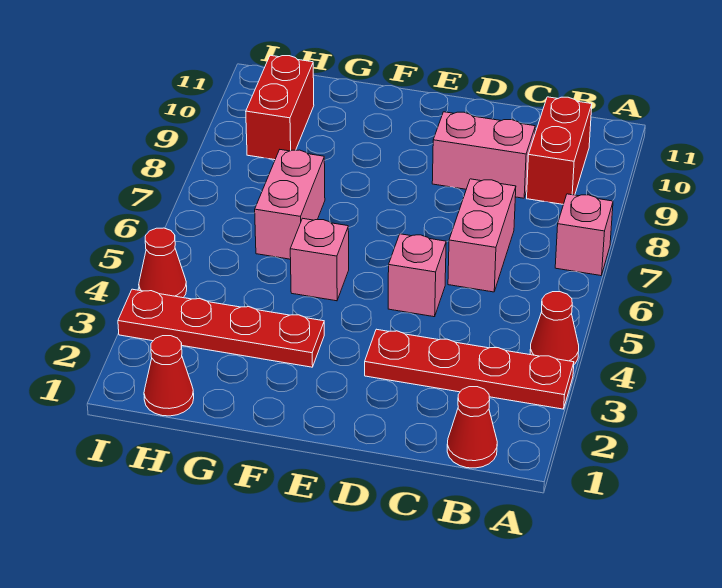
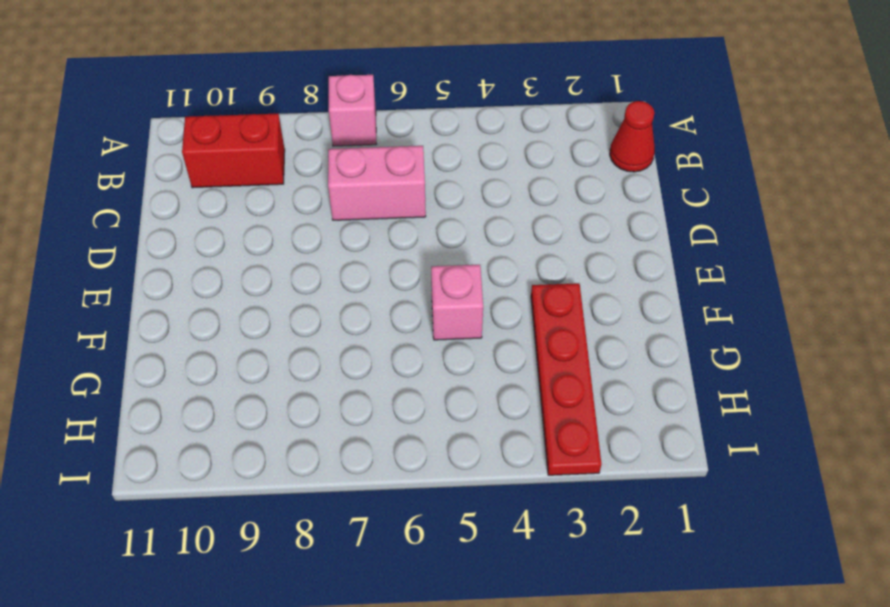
none -> red plate A3:D3 level 1
none -> red cone A4 level 1
none -> pink brick C9:D9 level 1

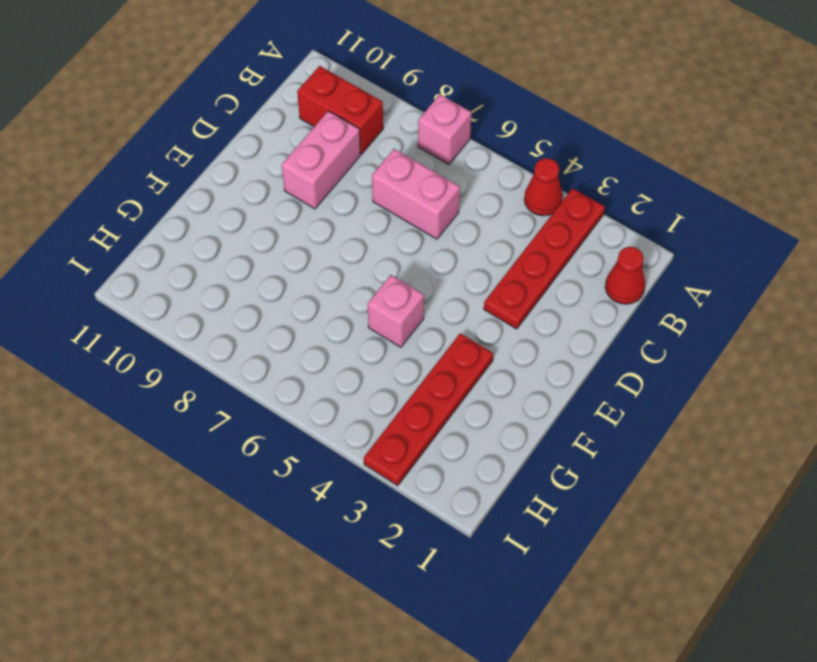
none -> pink brick D5 level 1
none -> pink brick G6:G7 level 1
none -> red cone H1 level 1

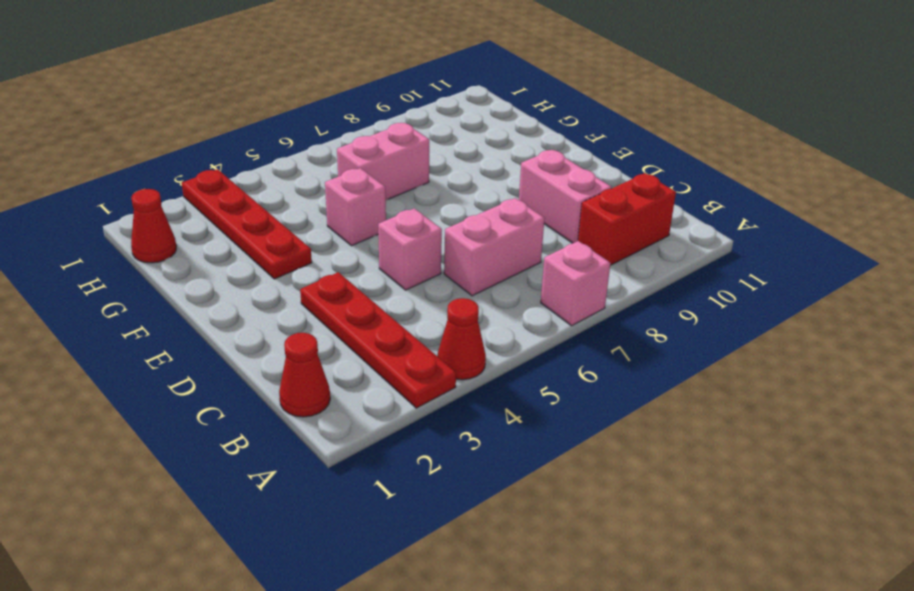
none -> red brick H9:H10 level 1
none -> red cone I4 level 1

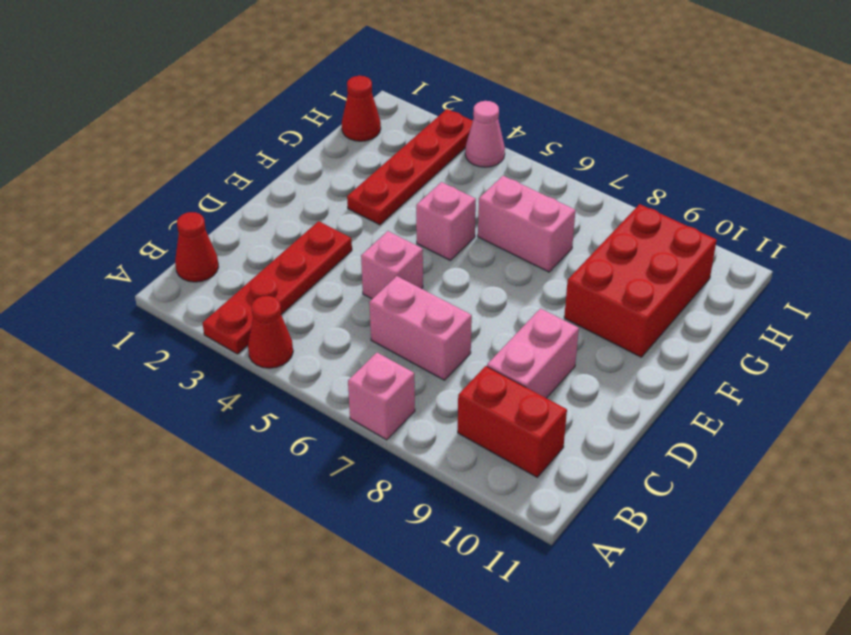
red brick F9:H10 level 1 -> red brick H9:H10 level 1
pink cone I4 level 1 -> red cone I4 level 1

